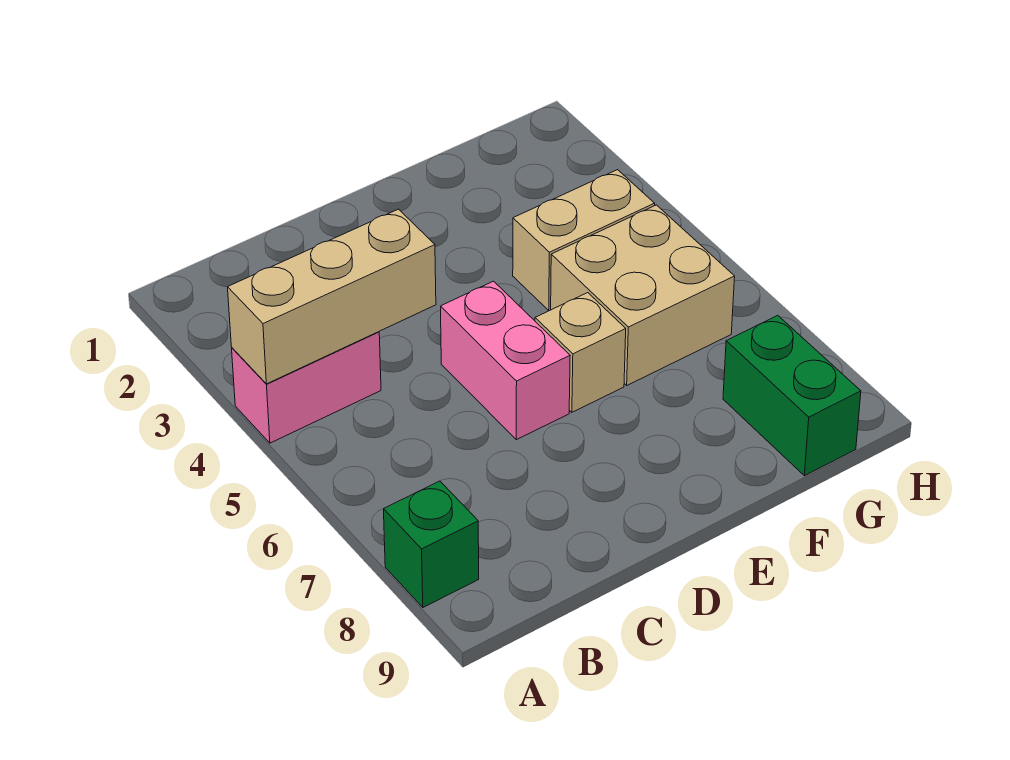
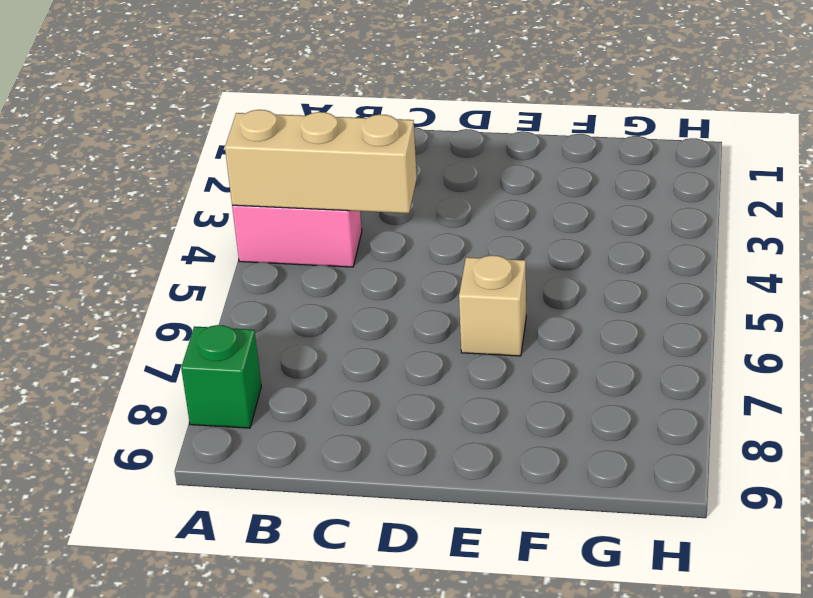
none -> pink brick D5:D6 level 1
none -> tan brick F4:G4 level 1

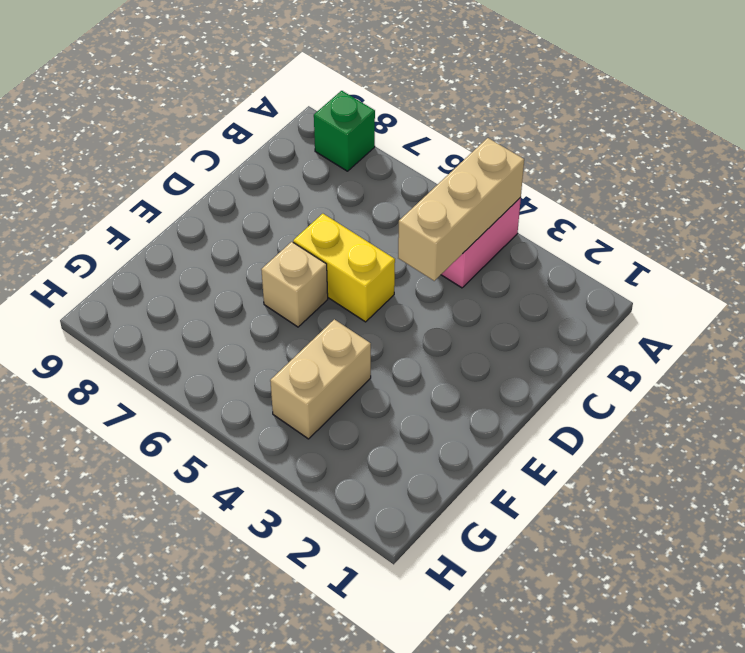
yellow brick D5:D6 level 1 -> pink brick D5:D6 level 1
none -> tan brick F5:G6 level 1
none -> green brick G8:G9 level 1

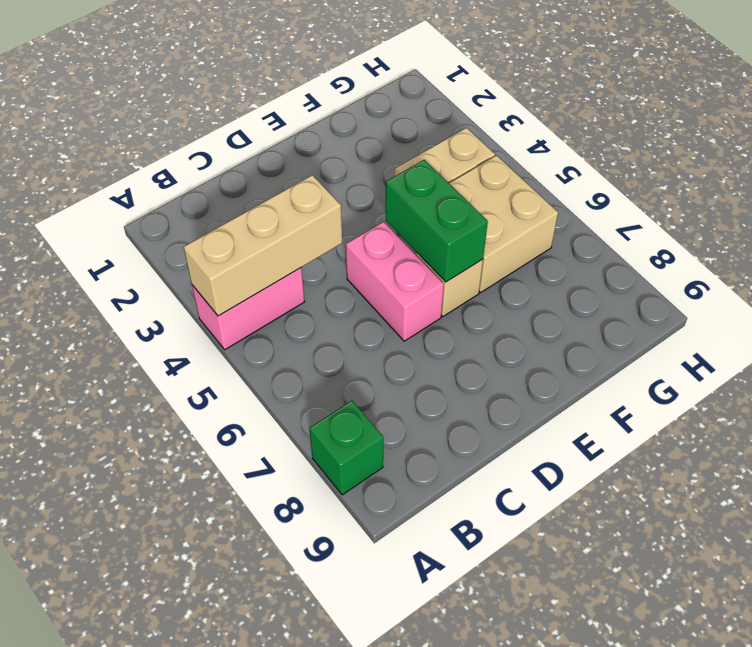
green brick E5:E6 level 2 -> green brick G8:G9 level 1

